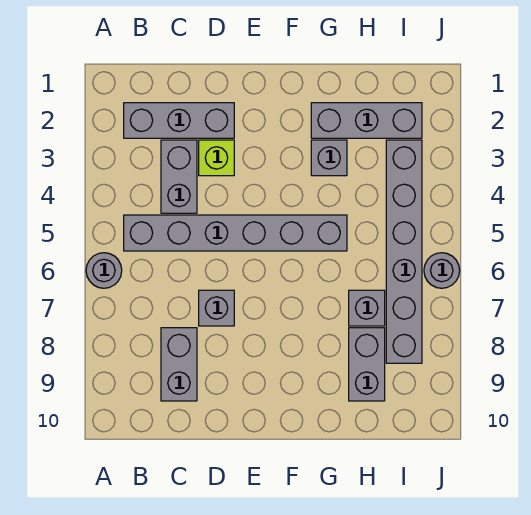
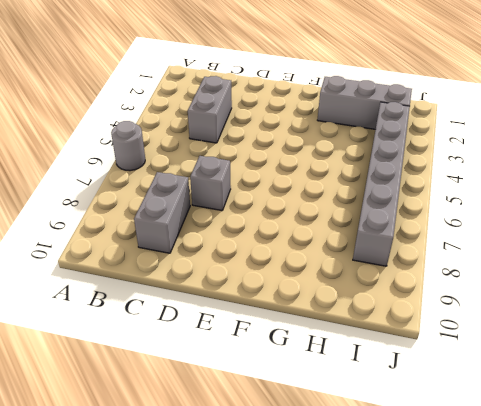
none -> grey brick B2:D2 level 1
none -> grey brick B5:G5 level 1
none -> lime brick D3 level 1

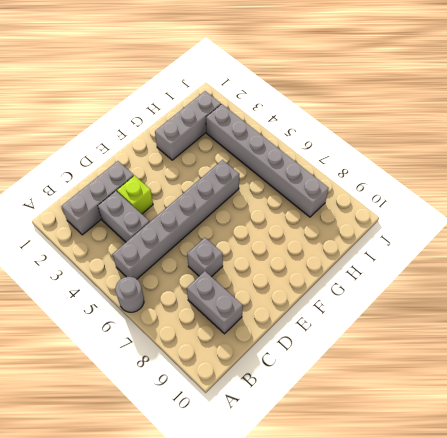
none -> grey brick G3 level 1
none -> grey brick H7 level 1
none -> grey brick H8:H9 level 1

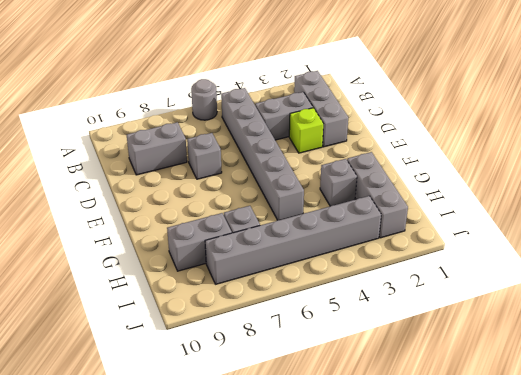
none -> grey round brick J6 level 1

